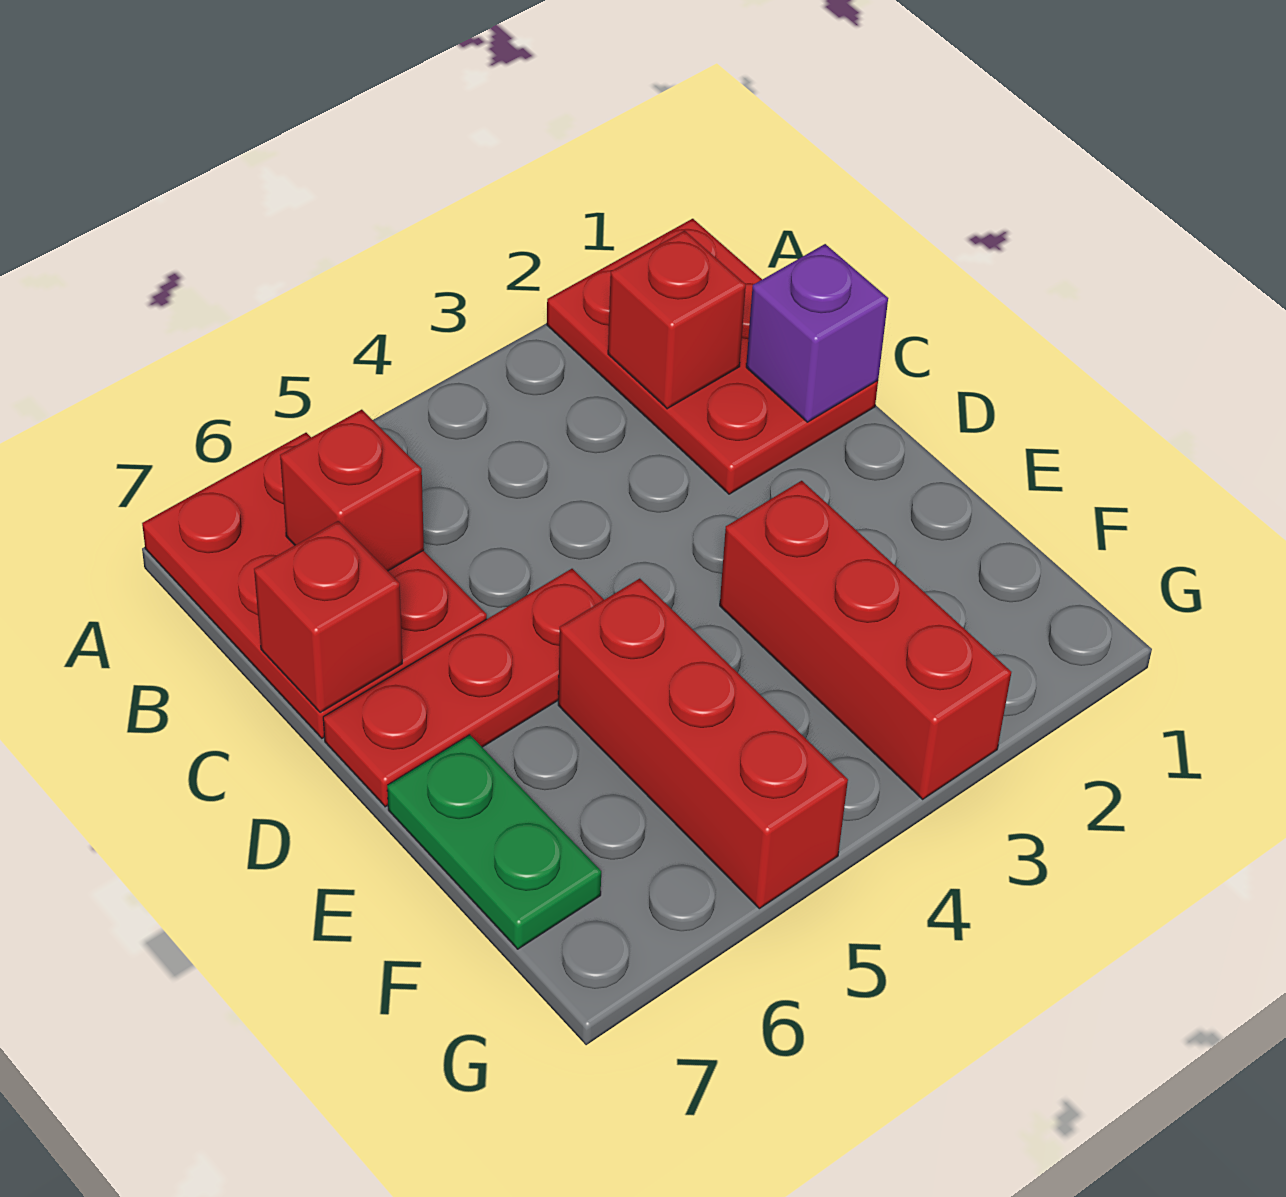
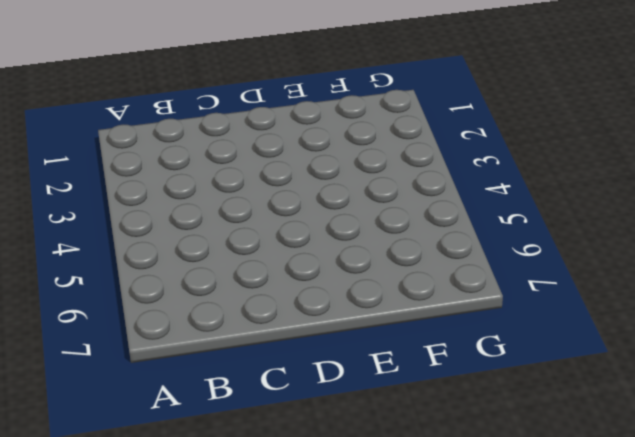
none -> red plate A1:C2 level 1
none -> red plate A6:C7 level 1

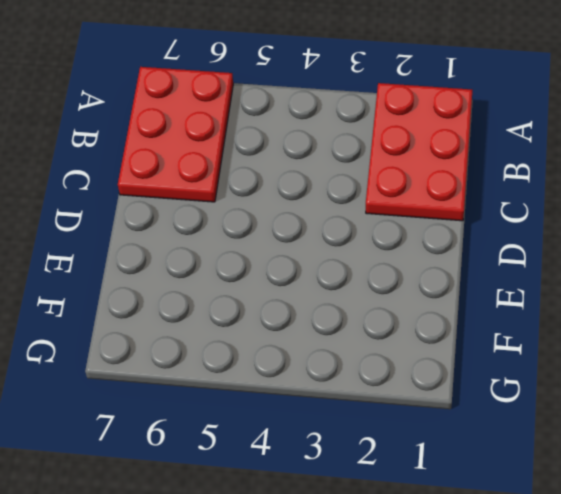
none -> red plate D5:D7 level 1
none -> red brick E3:G3 level 1

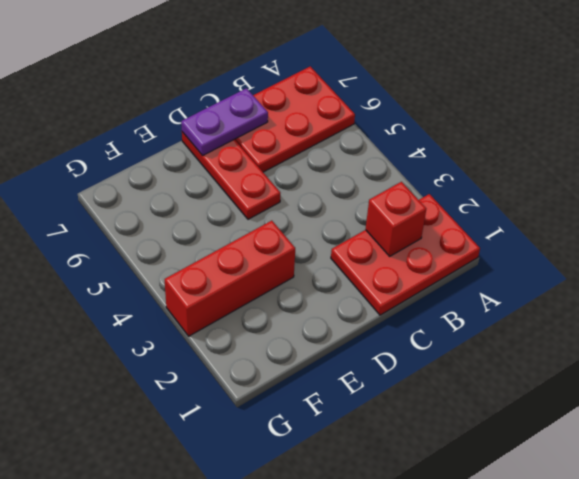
purple plate C7:D7 level 2 -> red brick C7 level 2
none -> red brick E5:G5 level 1
none -> green plate E7:F7 level 1

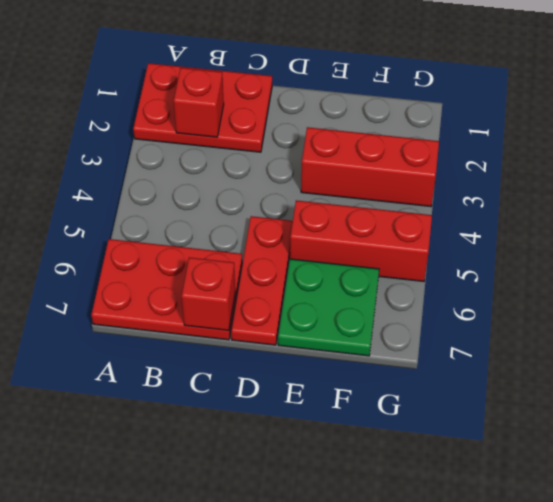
green plate E6:F7 level 1 -> green plate E7:F7 level 1
none -> red brick B6 level 2
none -> purple brick C1 level 2

